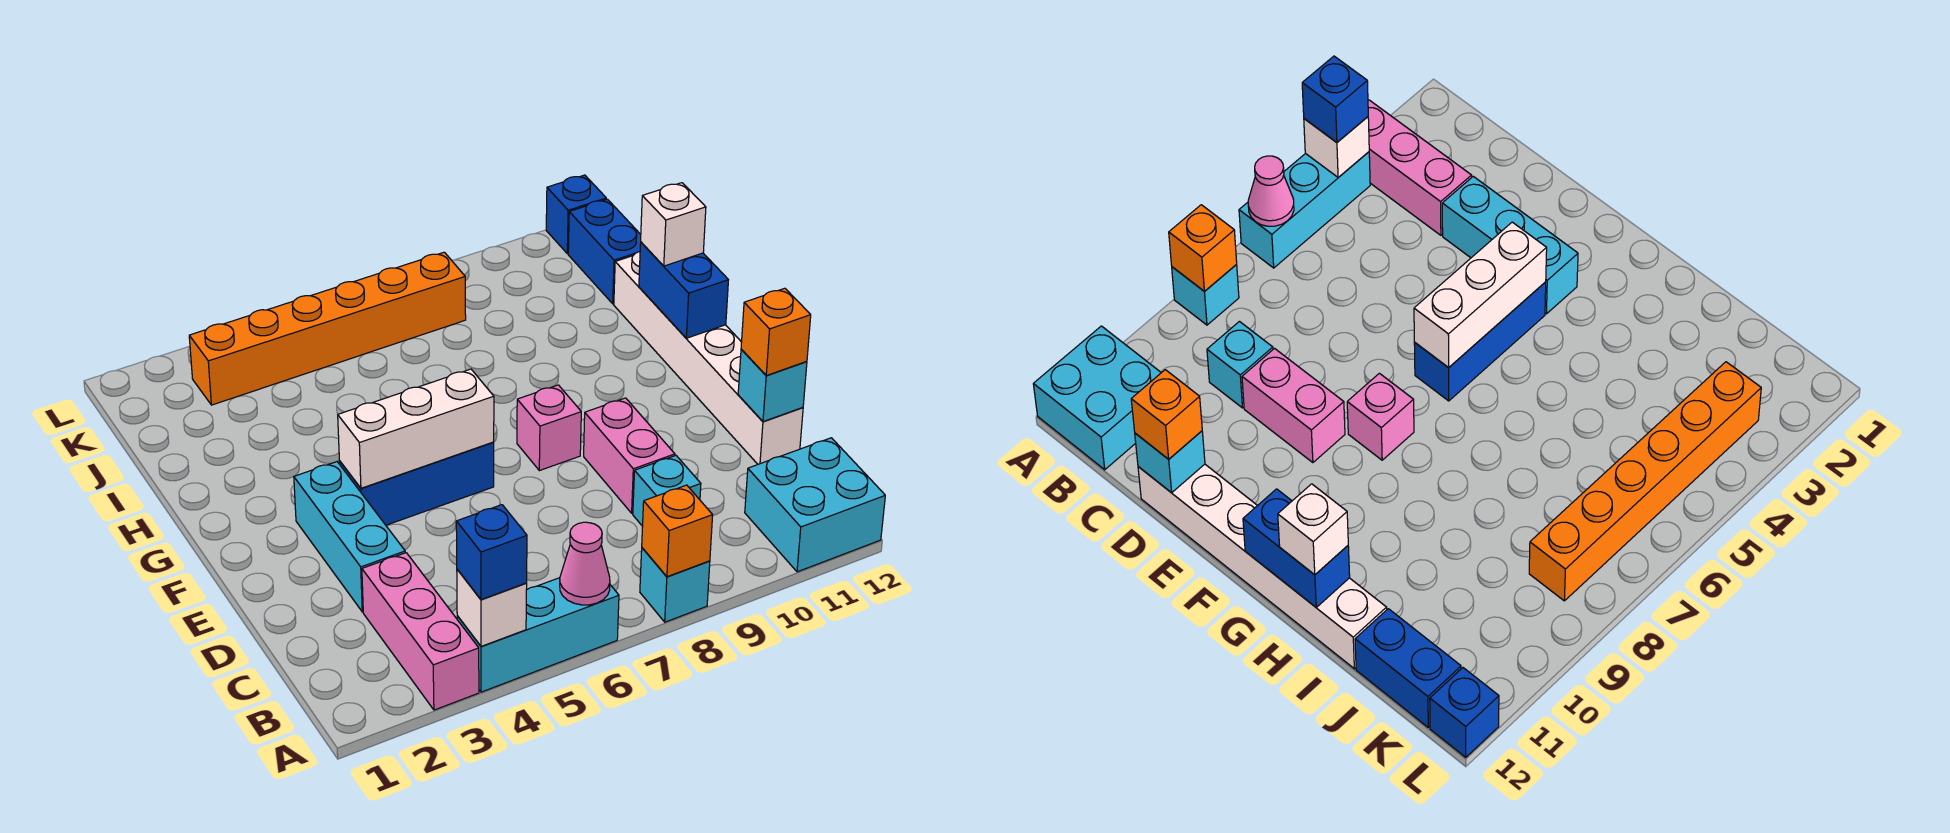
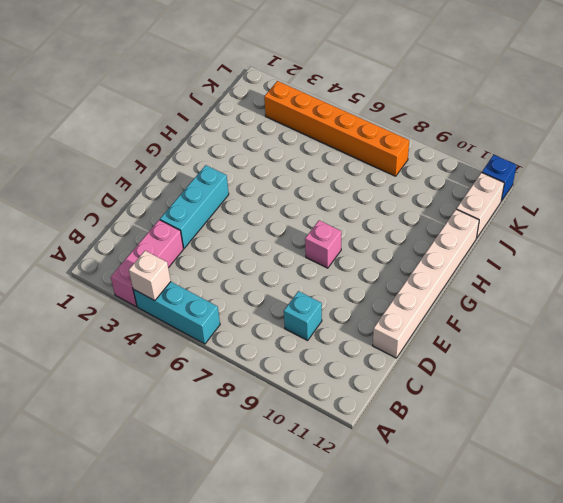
white brick J12:K12 level 1 -> blue brick J12:K12 level 1
none -> cyan brick A8 level 1
none -> cyan brick A11:B12 level 1
none -> pink brick D9:E9 level 1

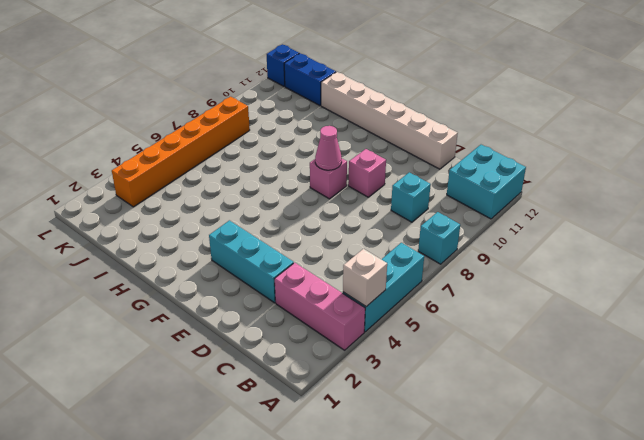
pink brick E9 level 1 -> pink brick D9:E9 level 1
pink cone F8 level 2 -> pink cone A6 level 2
none -> blue brick F4:F6 level 1
none -> orange brick A8 level 2
none -> cyan brick D12 level 2

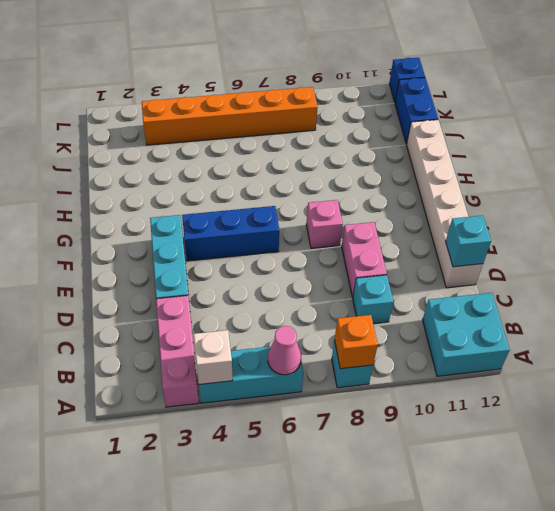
none -> white brick F4:F6 level 2
none -> blue brick G12:H12 level 2
none -> blue brick A4 level 3

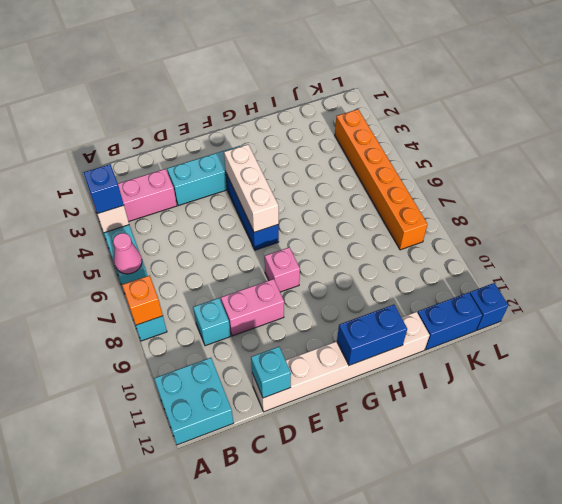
none -> orange brick D12 level 3
none -> white brick H12 level 3

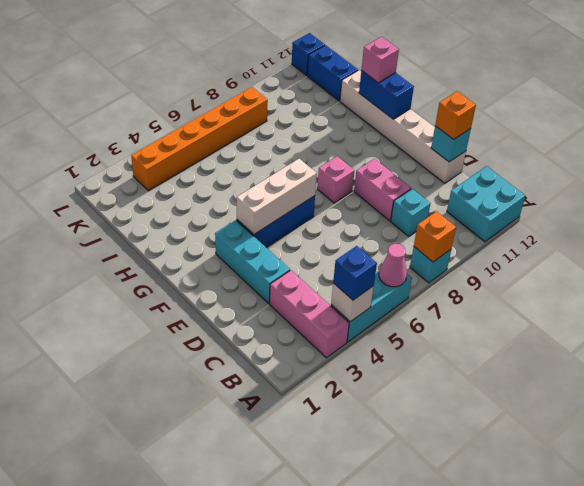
pink brick H12 level 3 -> white brick H12 level 3

